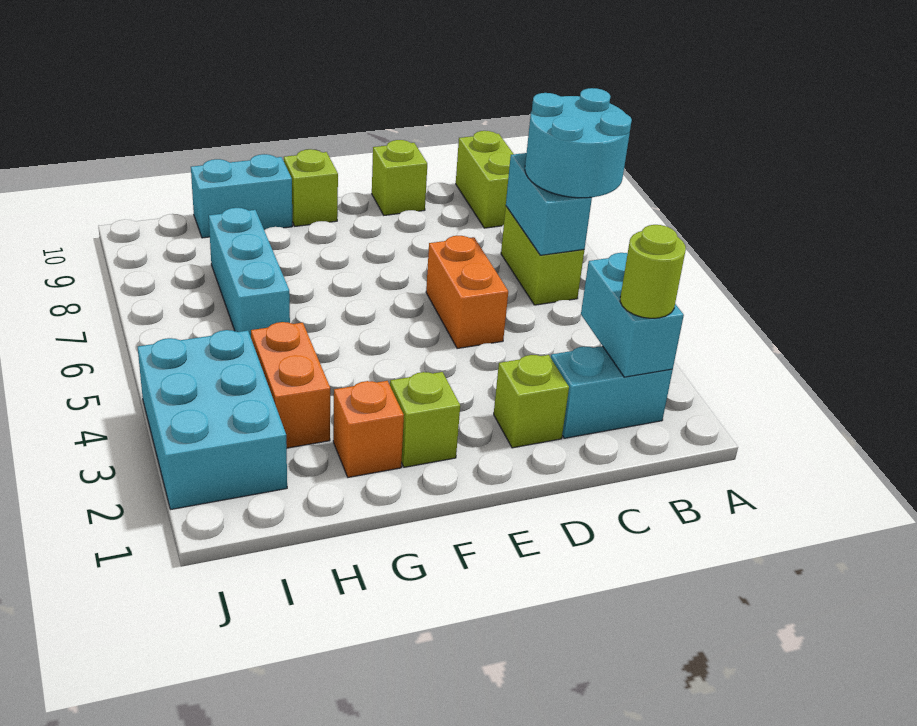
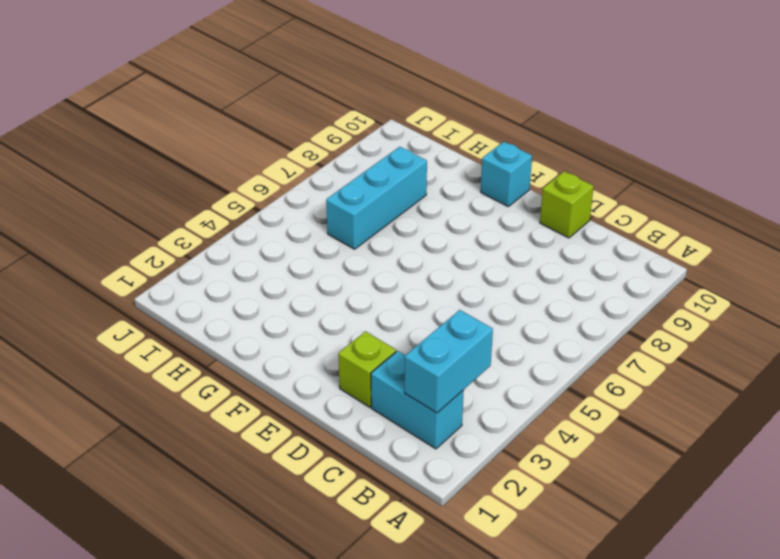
cyan brick F10 level 1 -> lime brick F10 level 1
none -> lime brick B6:B7 level 1
none -> lime brick B9:B10 level 1
none -> orange brick D5:D6 level 1

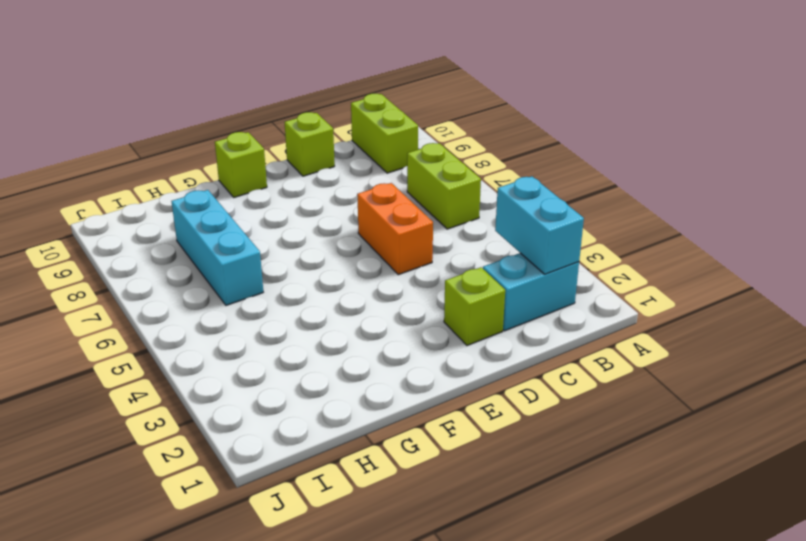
none -> lime brick F2 level 1
none -> orange brick G2 level 1
none -> cyan brick G10:H10 level 1

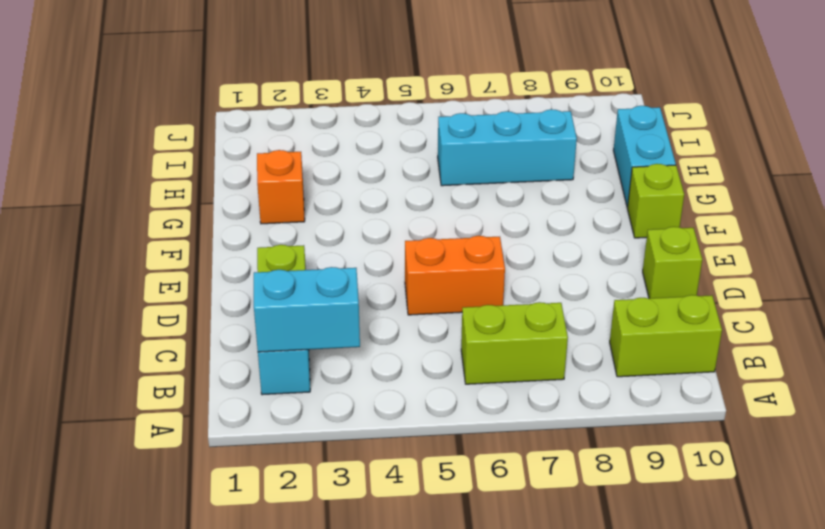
none -> lime brick F2 level 1
none -> orange brick H3:H4 level 1
none -> cyan brick I2:J4 level 1

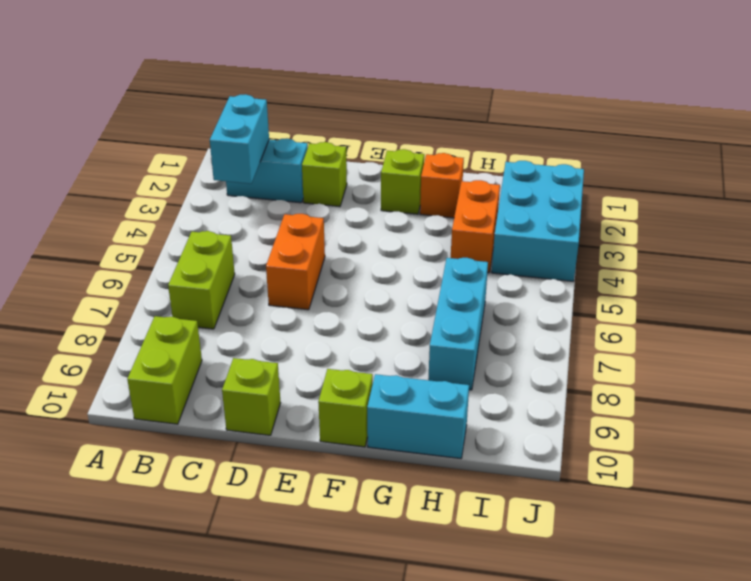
none -> cyan brick B6:B7 level 2
none -> cyan round brick A6:B7 level 3
none -> lime round brick B2 level 3

